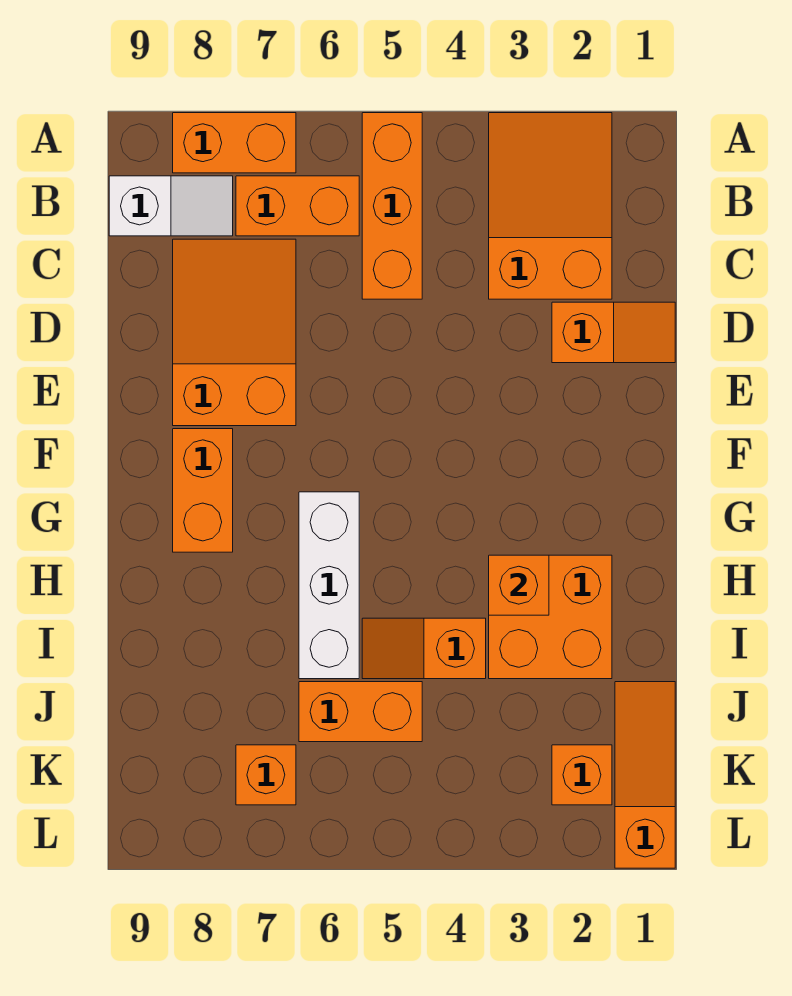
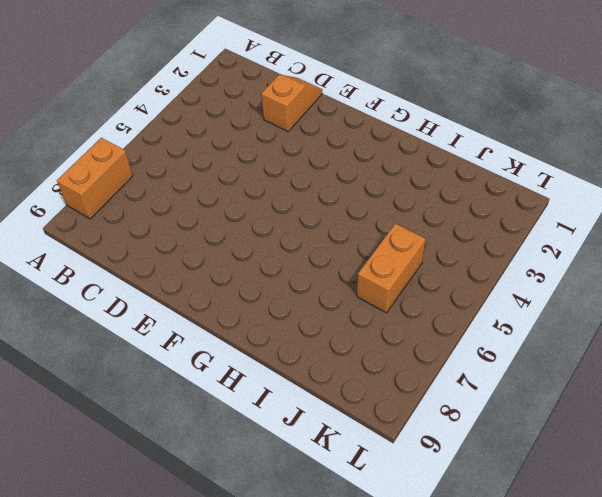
none -> orange slope A2:C3 level 1 top C
none -> orange brick A5:C5 level 1
none -> orange brick B6:B7 level 1

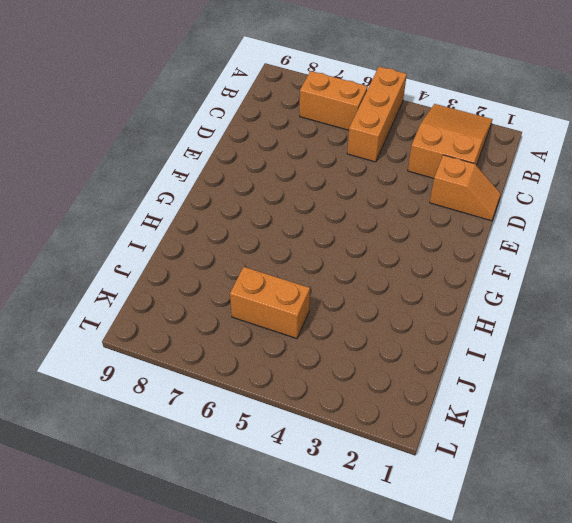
none -> orange brick A7:A8 level 1
none -> white slope B8:B9 level 1 top 9
none -> orange slope C7:E8 level 1 top E

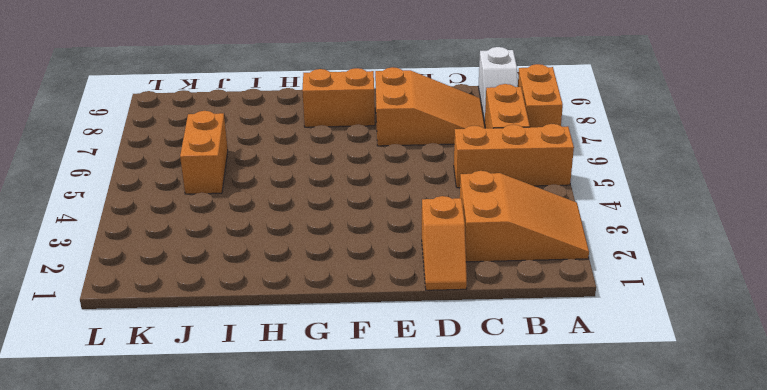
none -> white brick G6:I6 level 1
none -> orange brick H2:I3 level 1
none -> orange slope I4:I5 level 1 top 4

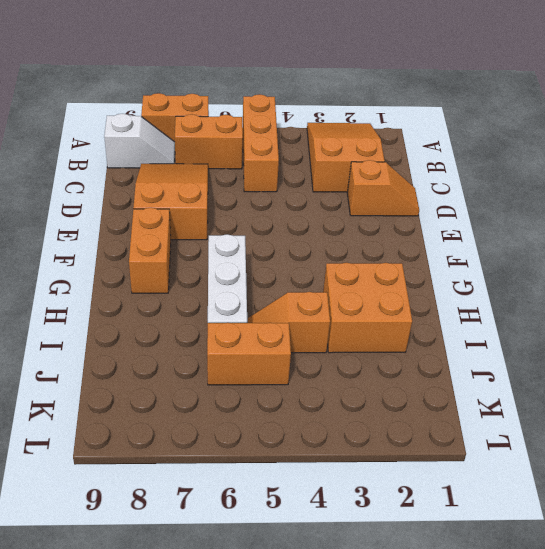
none -> orange slope J1:L1 level 1 top L
none -> orange brick K2 level 1
none -> orange brick K7 level 1

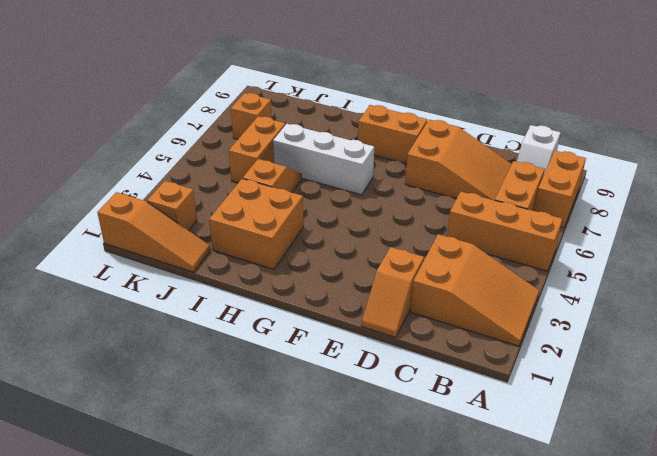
none -> orange brick H3 level 2

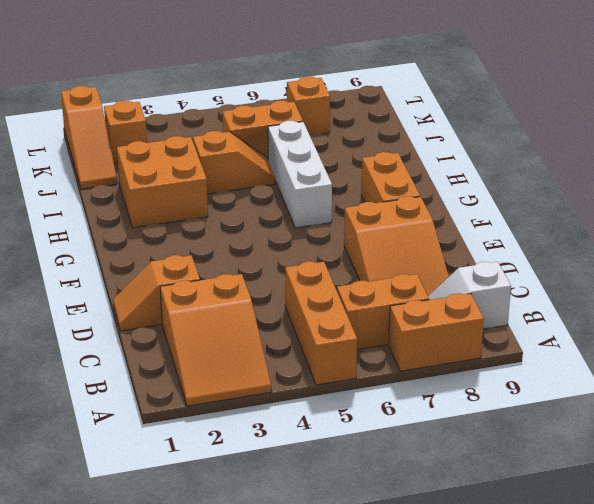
none -> orange brick H3 level 2

